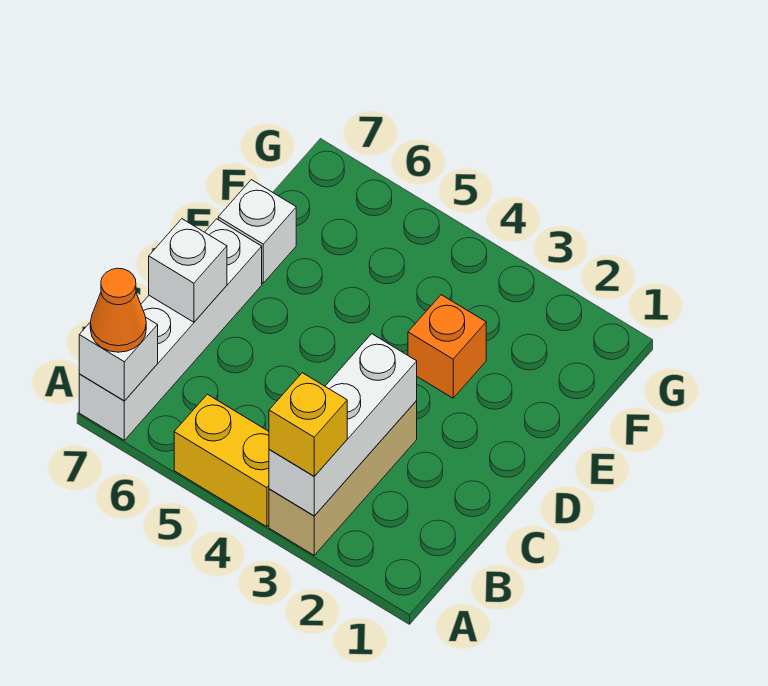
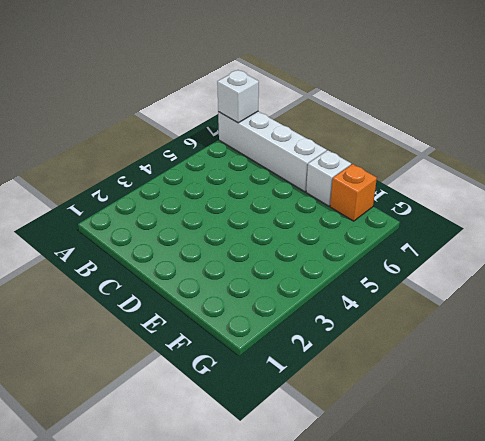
orange brick F7 level 1 -> orange brick E3 level 1
none -> tan brick A3:C3 level 1
none -> yellow brick A4:A5 level 1

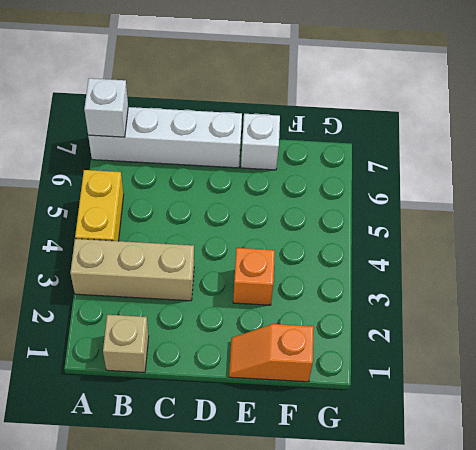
tan brick B1 level 1 -> none
orange slope E1:F1 level 1 top F -> none
none -> white brick A3:C3 level 2
none -> white brick C7 level 2

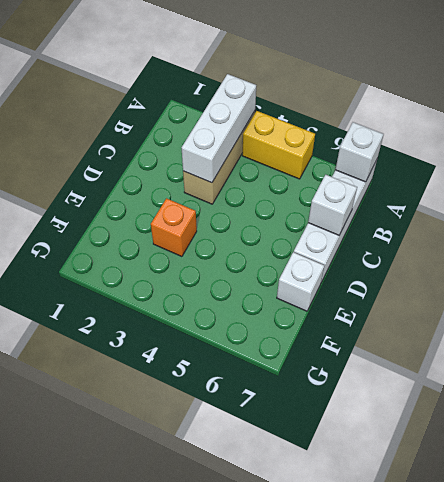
none -> yellow brick A3 level 3
none -> orange cone A7 level 3

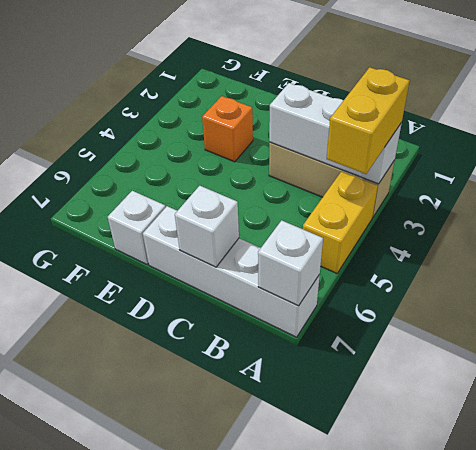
yellow brick A3:A4 level 3 -> yellow brick A3 level 3
none -> orange cone A7 level 3

